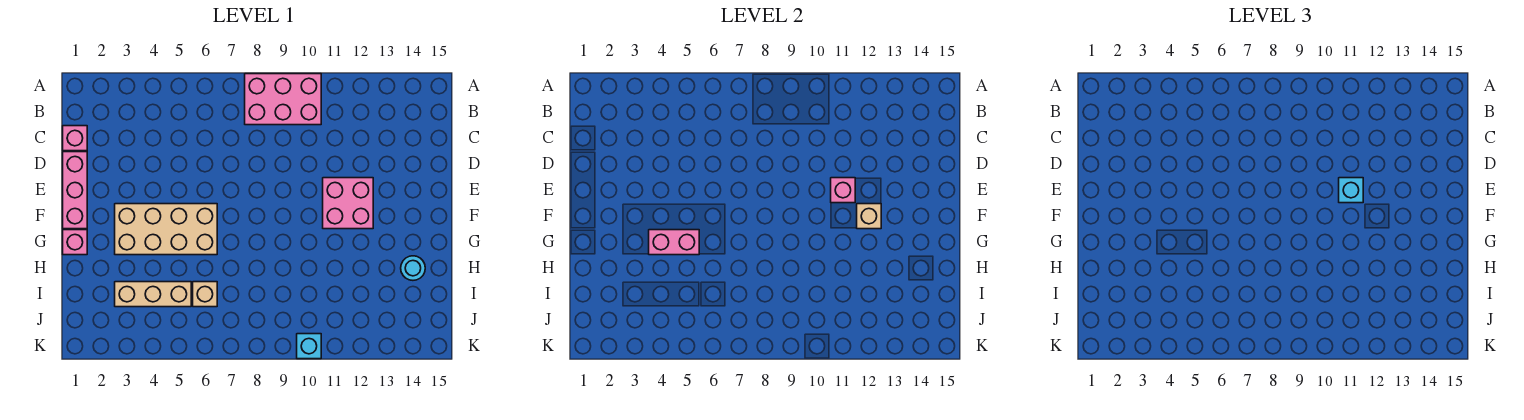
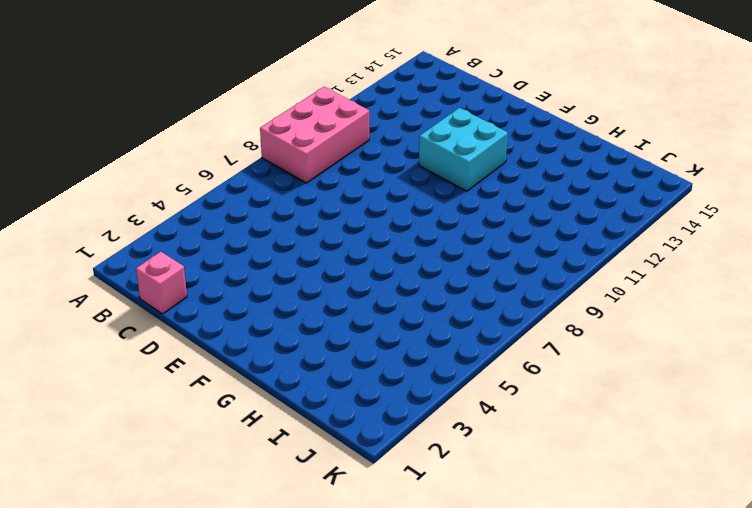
cyan brick E11:F12 level 1 -> pink brick E11:F12 level 1
none -> pink brick D1:F1 level 1
none -> tan brick F3:G6 level 1
none -> pink brick G1 level 1

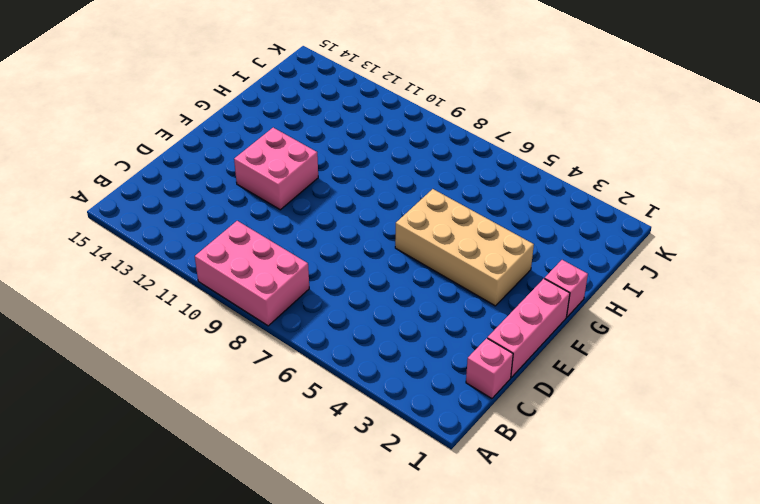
none -> cyan round brick H14 level 1
none -> tan brick I3:I5 level 1
none -> tan brick I6 level 1

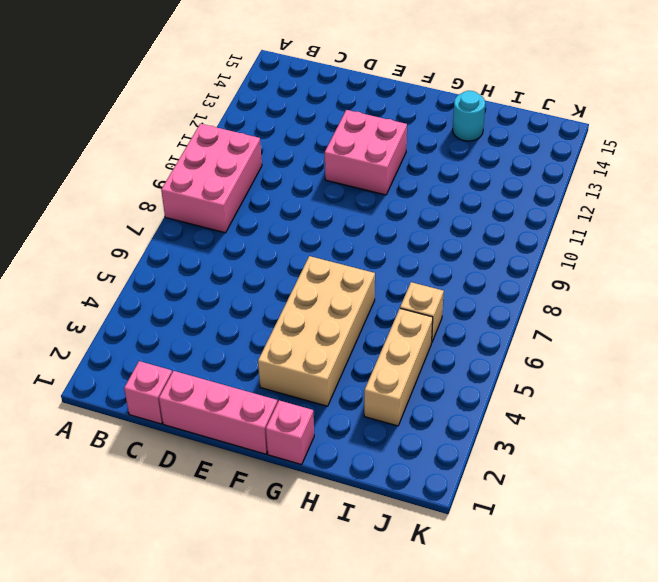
none -> cyan brick K10 level 1
none -> pink brick E11 level 2
none -> tan brick F12 level 2

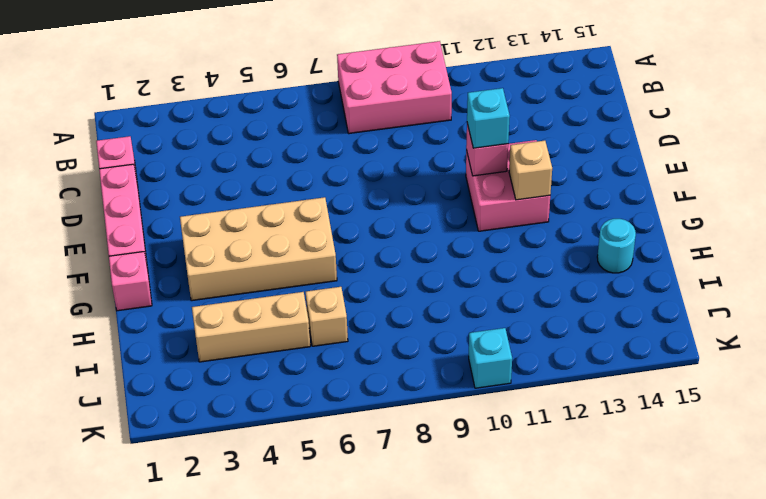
none -> pink brick G4:G5 level 2

